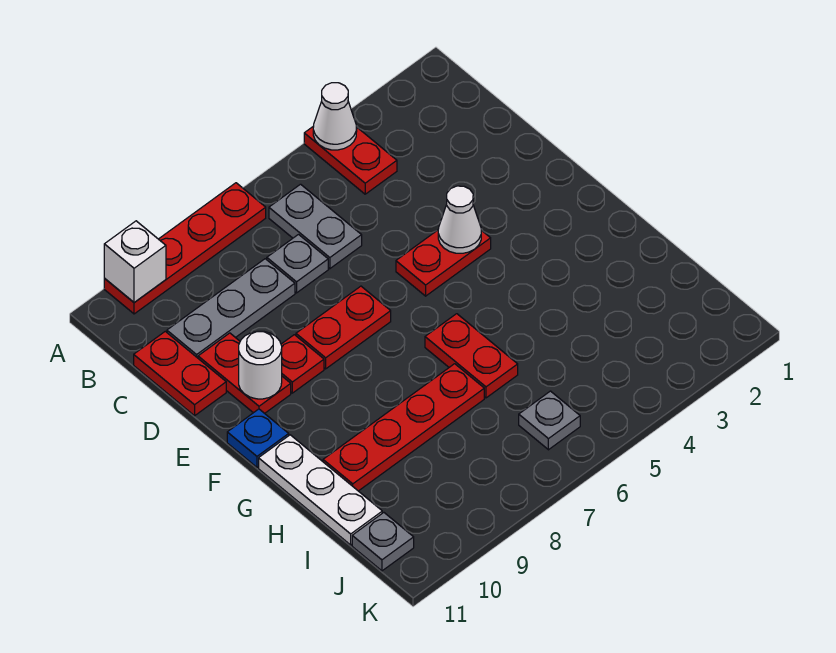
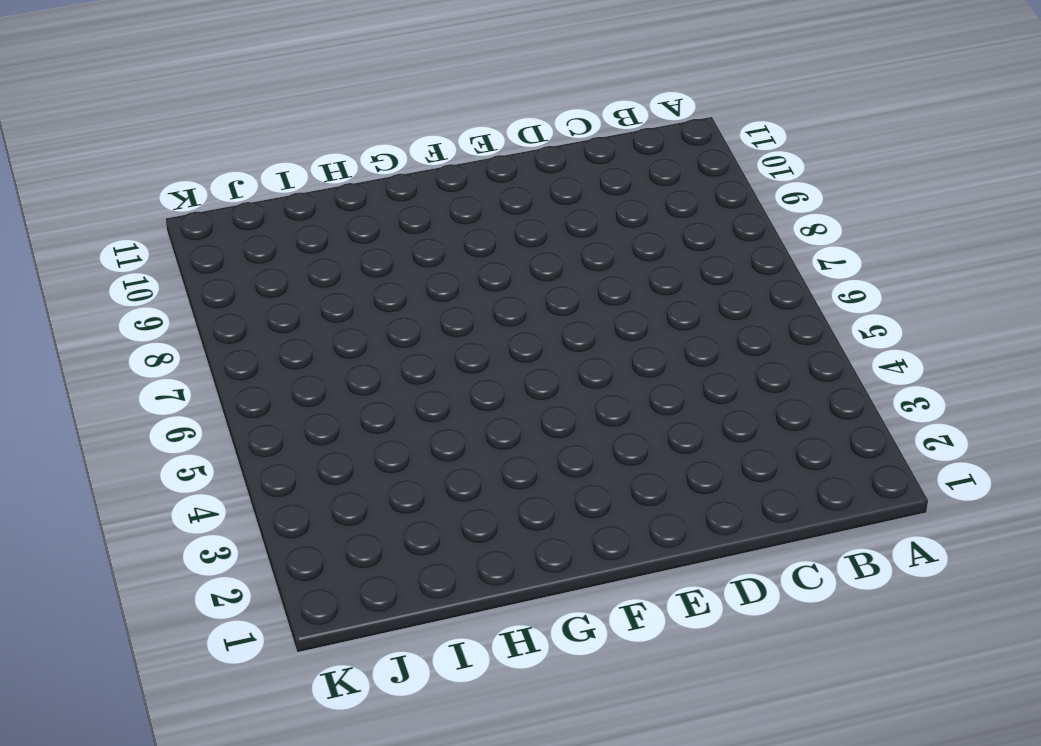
none -> red plate A4:B4 level 1
none -> red plate A7:A10 level 1
none -> grey plate B6:C6 level 1

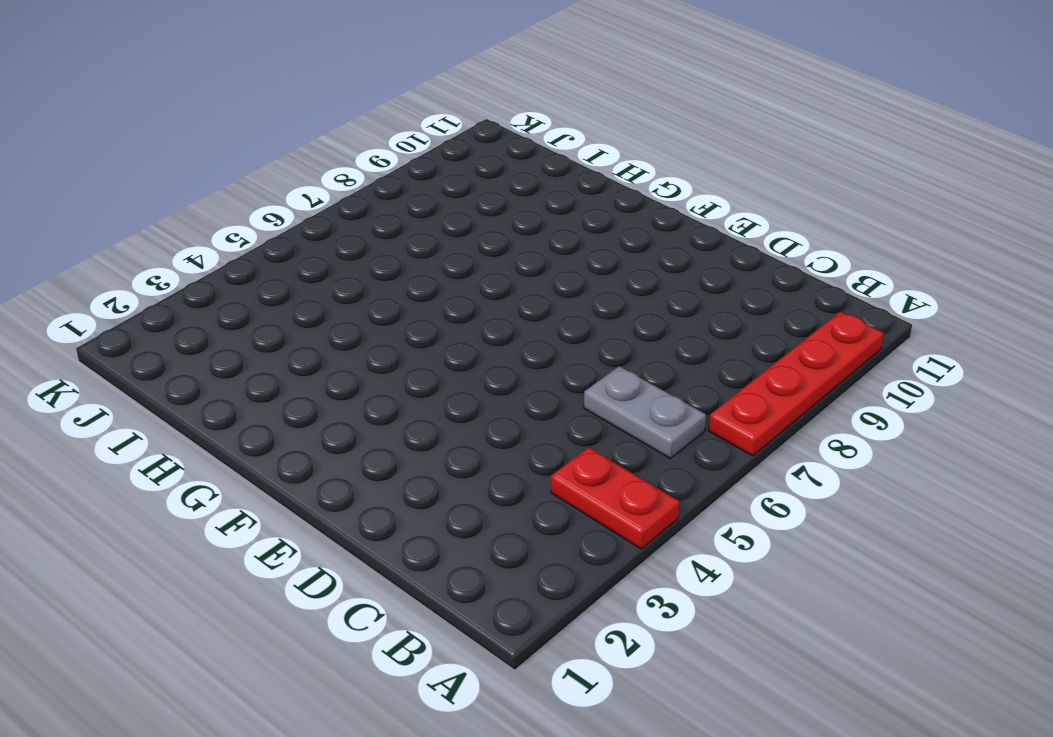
none -> grey plate C7 level 1
none -> grey plate C8:C10 level 1
none -> red plate C11:D11 level 1

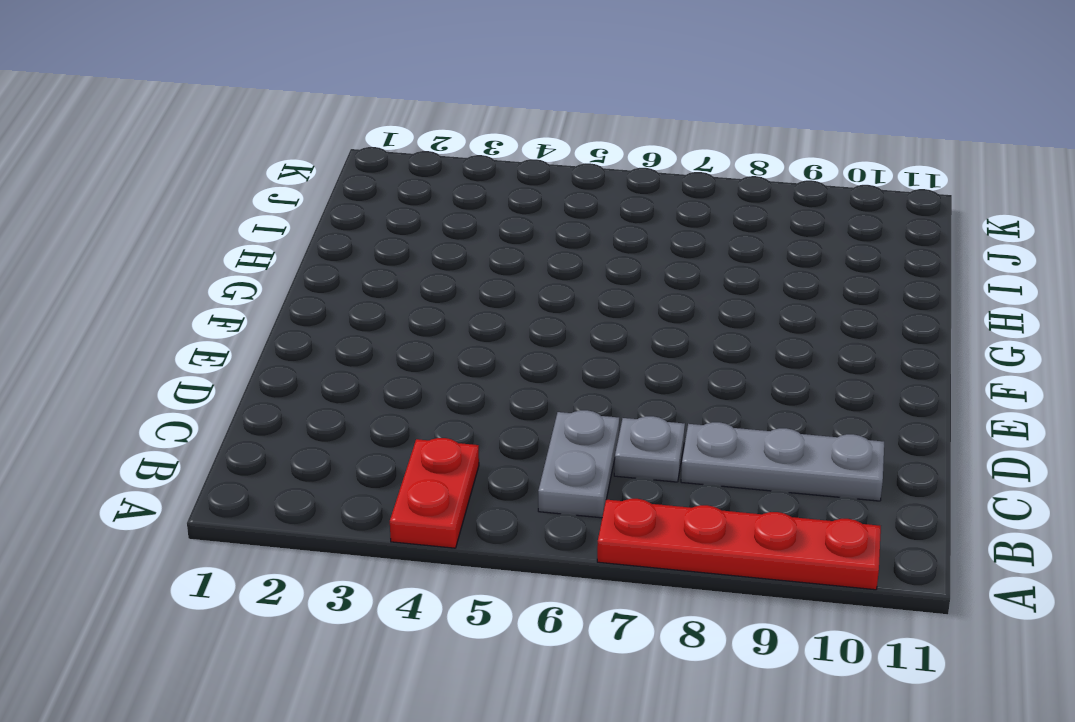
none -> red plate C11:D11 level 1
none -> red plate D10:E10 level 1
none -> red plate E4:E5 level 1

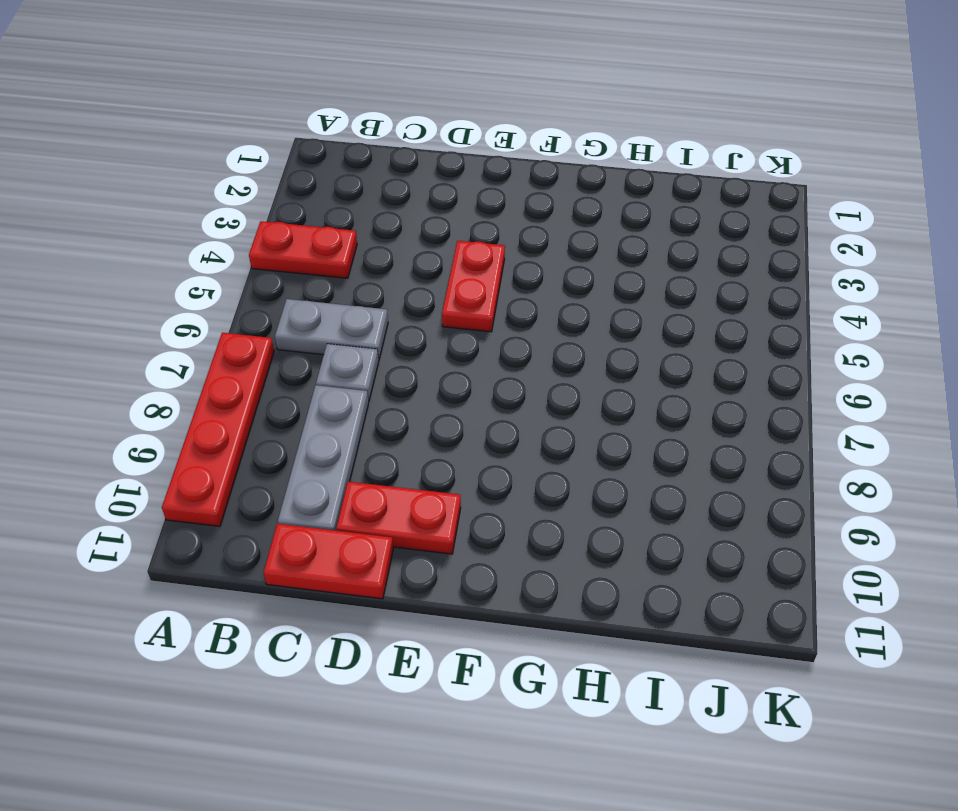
none -> red plate E7:E8 level 1
none -> red plate E9 level 1
none -> blue plate F11 level 1

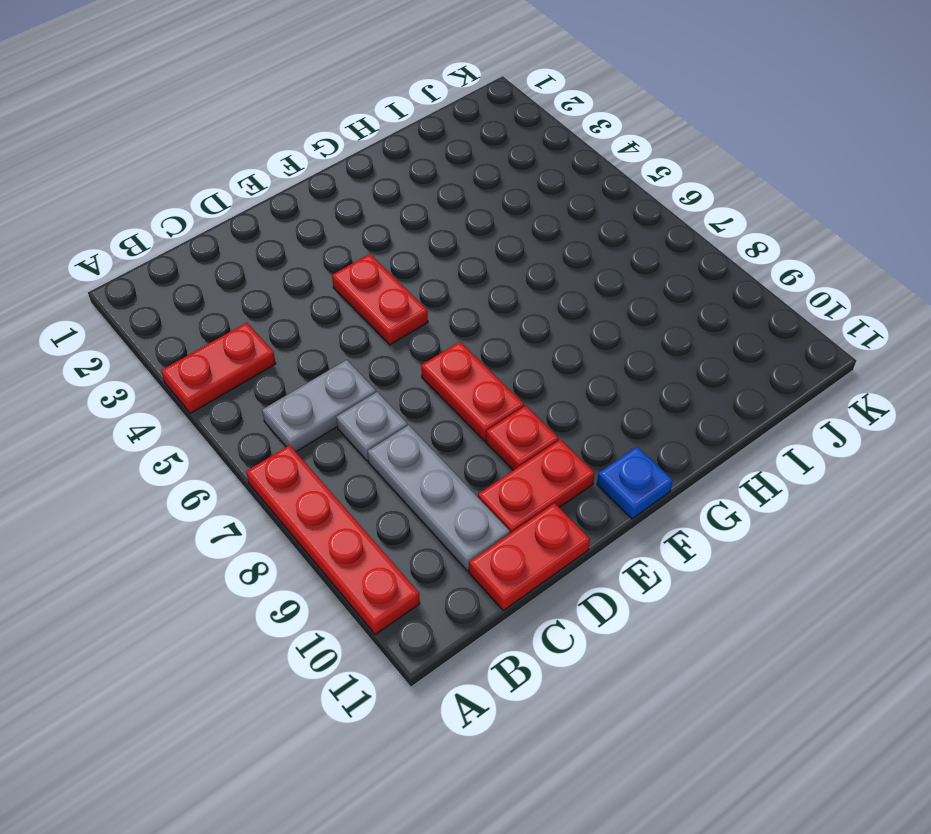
none -> red plate G6:H6 level 1
none -> white plate G11:I11 level 1
none -> red plate H7:H10 level 1

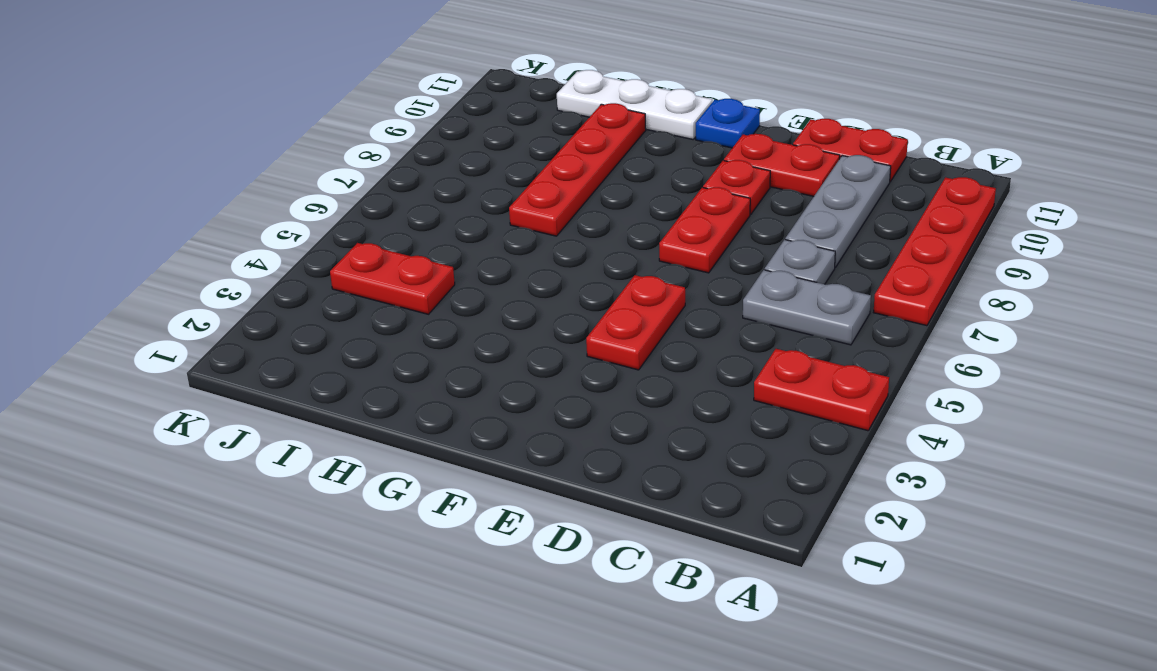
red plate I4:J4 level 1 -> red plate G6:H6 level 1
none -> grey plate J6 level 1
none -> grey plate J11 level 1
none -> white cone A4 level 2

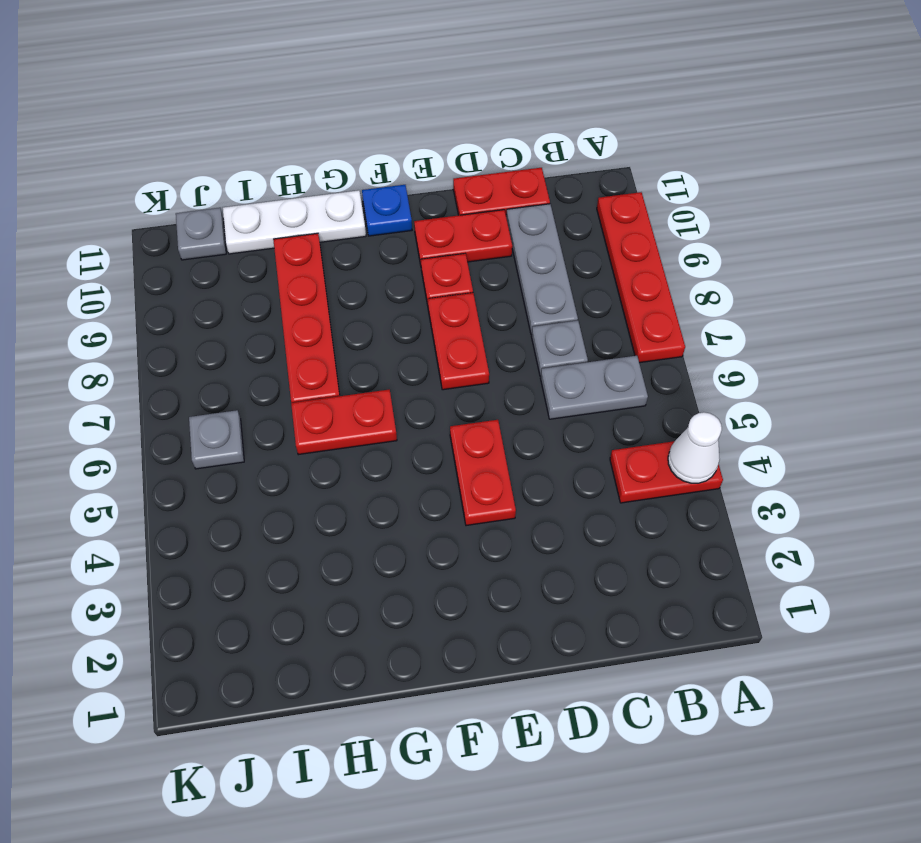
none -> white brick A10 level 2
none -> white cone E4 level 2
none -> white round brick E10 level 2

